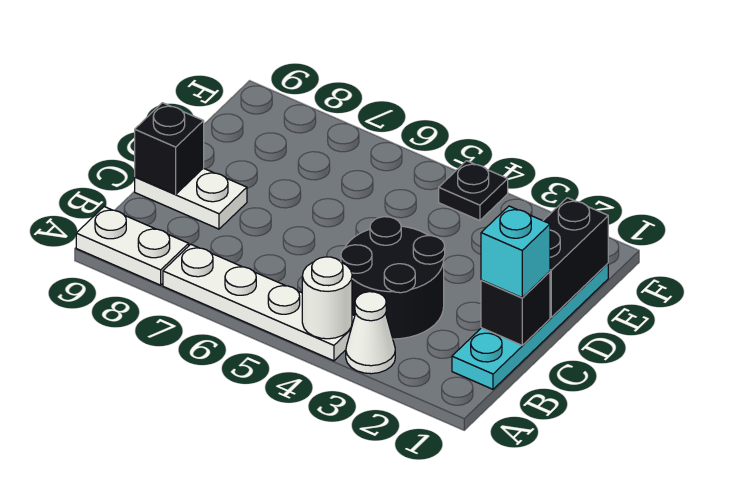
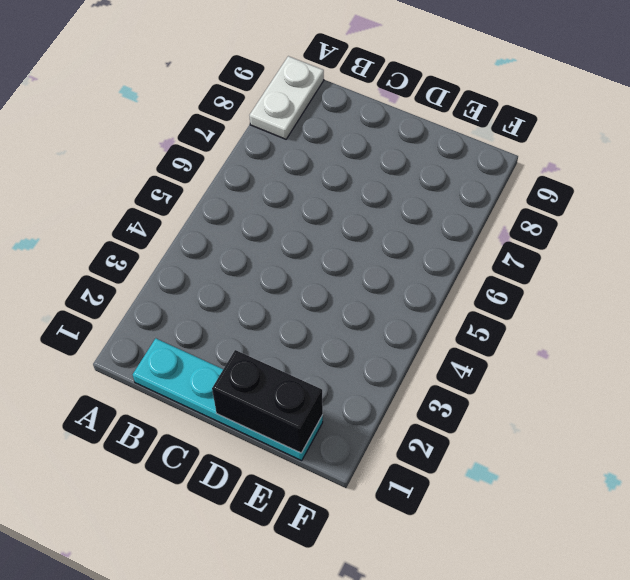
none -> white cone A3 level 1
none -> white plate A4:A7 level 1
none -> black round brick B3:C4 level 1

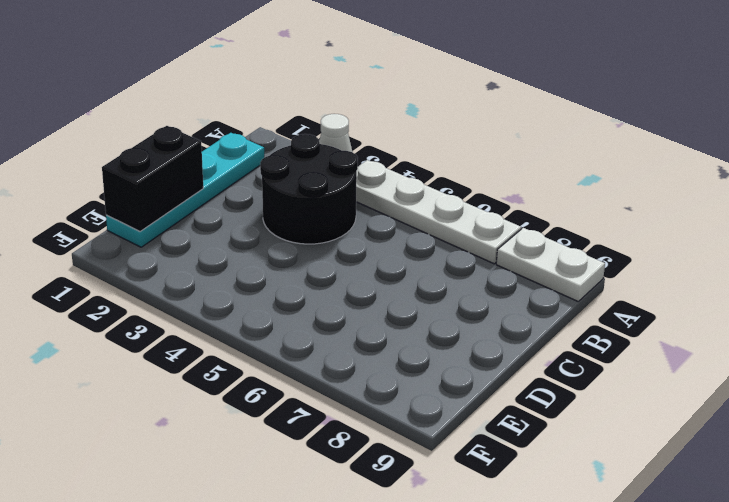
none -> white plate C8:C9 level 1
none -> black plate F4 level 1
none -> white round brick A4 level 2

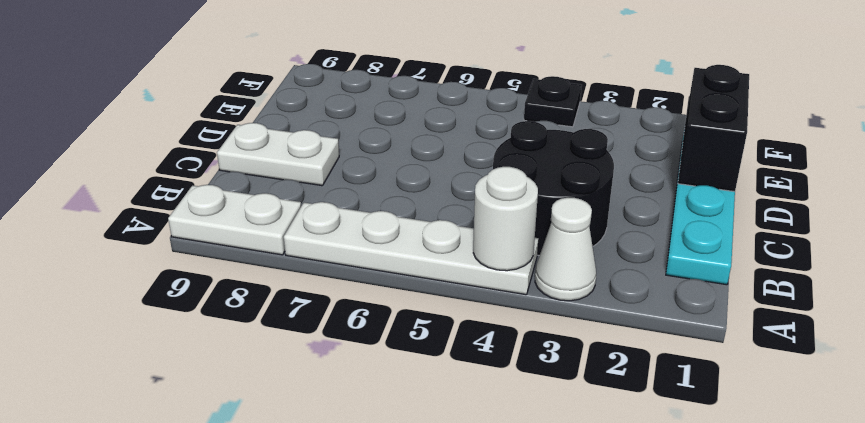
none -> black brick C1 level 2
none -> black brick C9 level 2
none -> cyan brick C1 level 3

